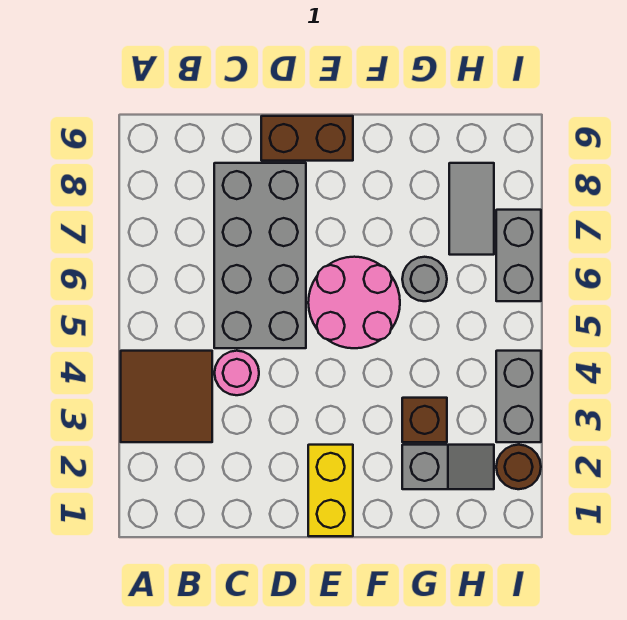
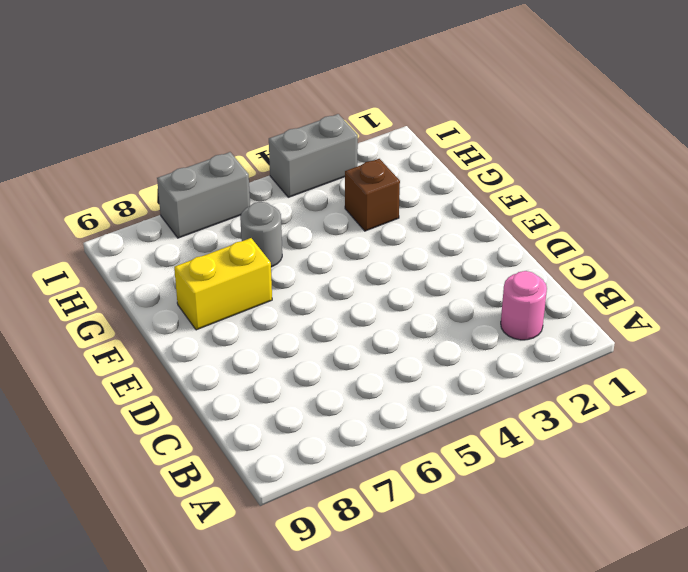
pink round brick B2 level 1 -> pink round brick C4 level 1
yellow brick F7:F8 level 1 -> yellow brick E1:E2 level 1
none -> brown tile A3:B4 level 1
none -> grey brick C5:D8 level 1
none -> brown brick D9:E9 level 1

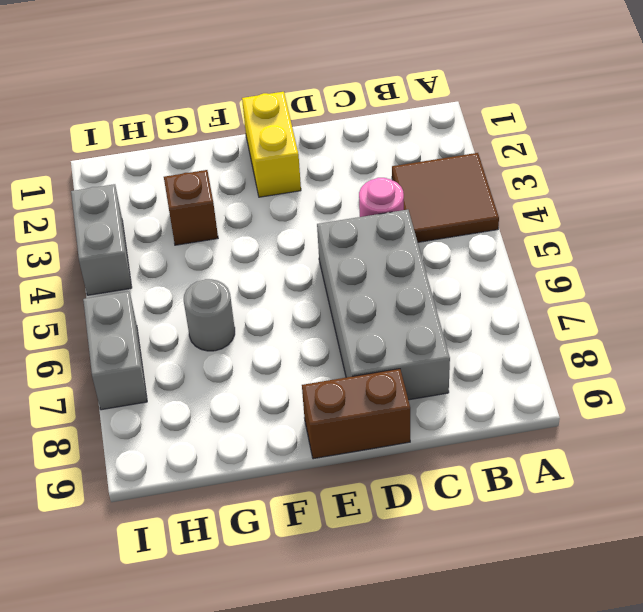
none -> pink round brick E5:F6 level 1
none -> grey slope G2:H2 level 1 top G
none -> grey tile H7:H8 level 1

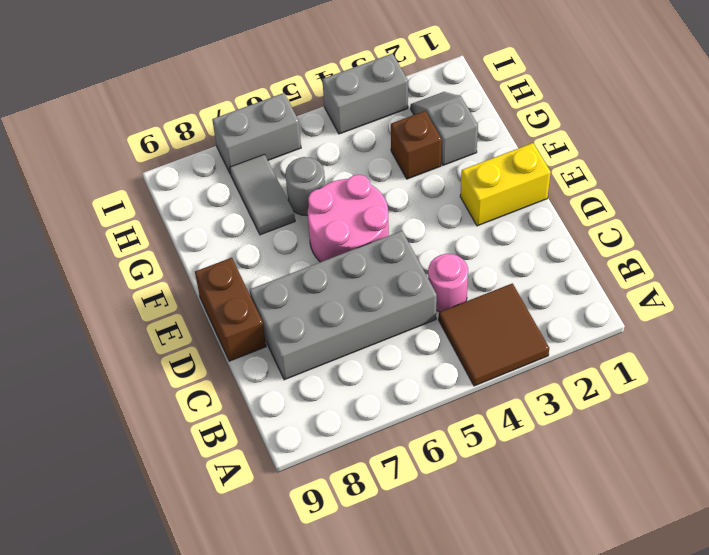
grey tile G7:H7 level 1 -> grey tile H7:H8 level 1
none -> brown round brick I2 level 1

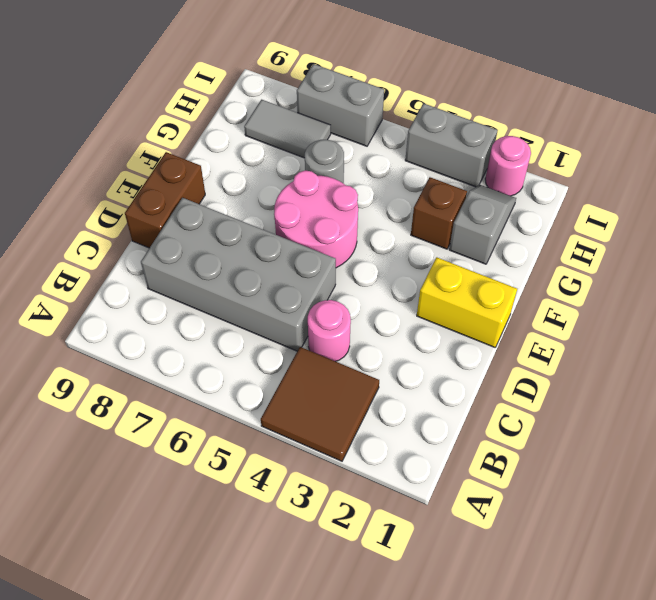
pink round brick I2 level 1 -> brown round brick I2 level 1

